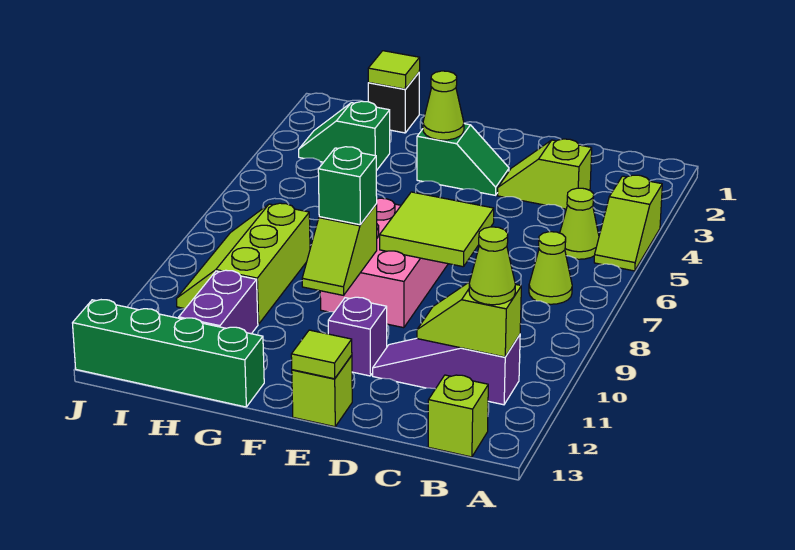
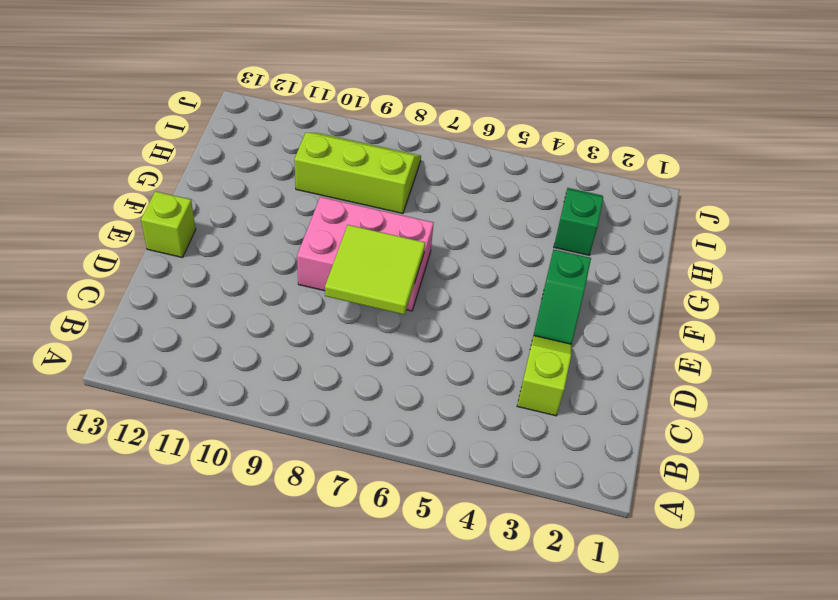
none -> lime slope A4:A5 level 1 top 4
none -> lime cone B5 level 1
none -> lime cone B7 level 1

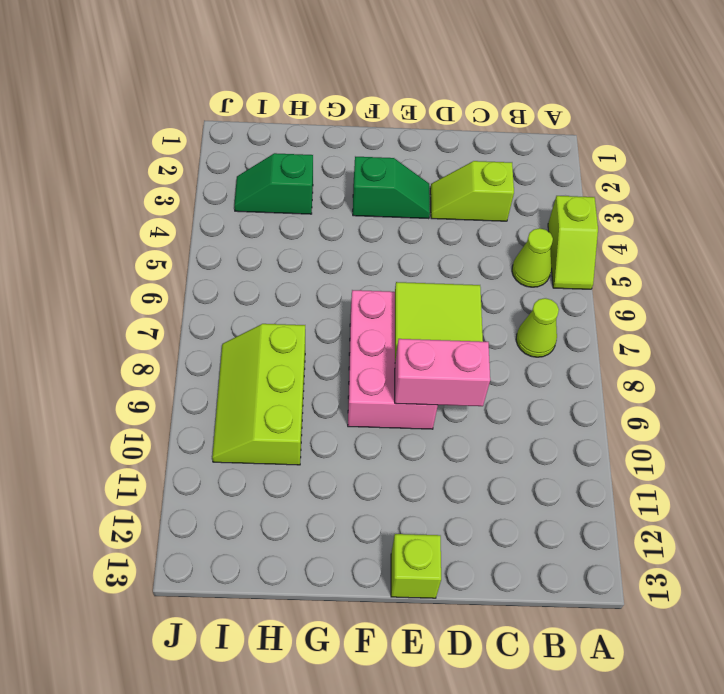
pink brick D9:E9 level 2 -> none
none -> purple slope B11:D11 level 1 top B
none -> lime brick B13 level 1
none -> purple brick E11 level 1

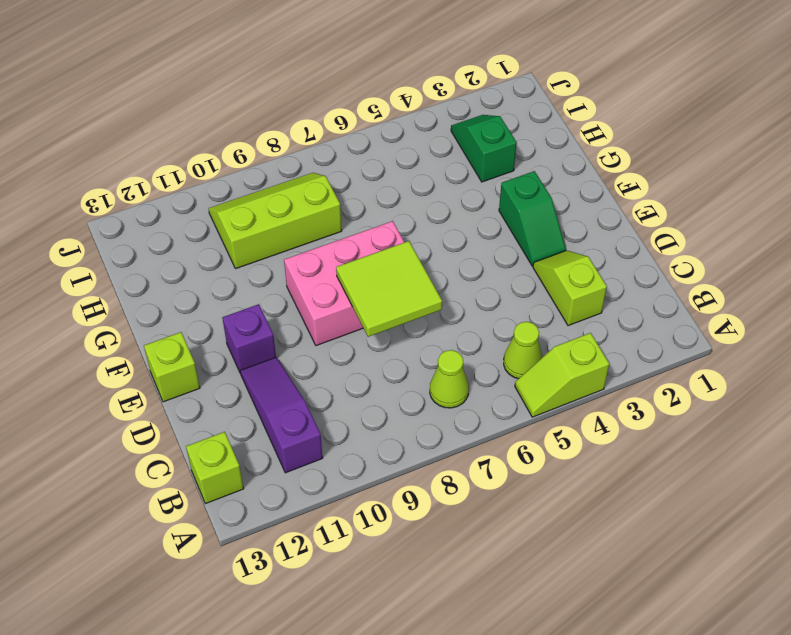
none -> green brick G13:J13 level 1
none -> black brick H1 level 1
none -> purple brick H11:H12 level 1

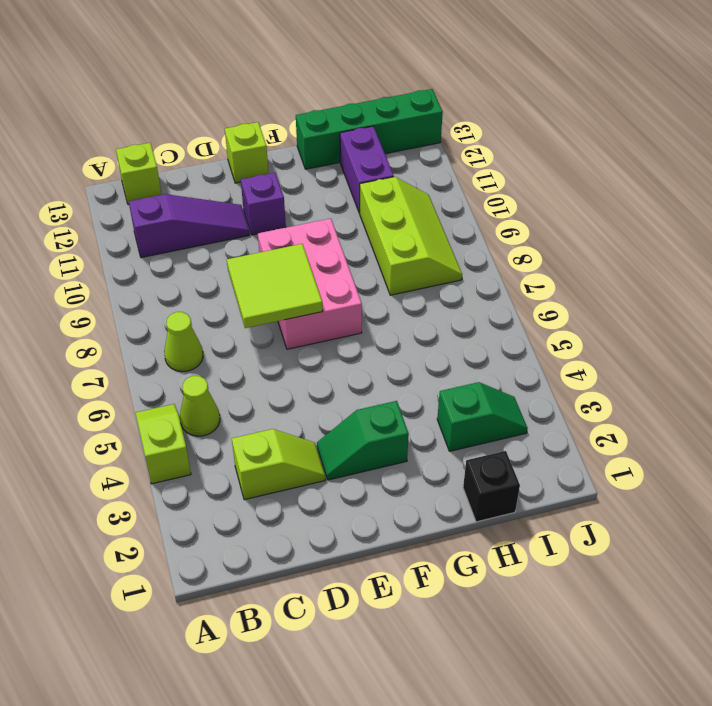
none -> lime slope B11:C11 level 2 top B
none -> lime tile E13 level 2
none -> lime cone F3 level 2

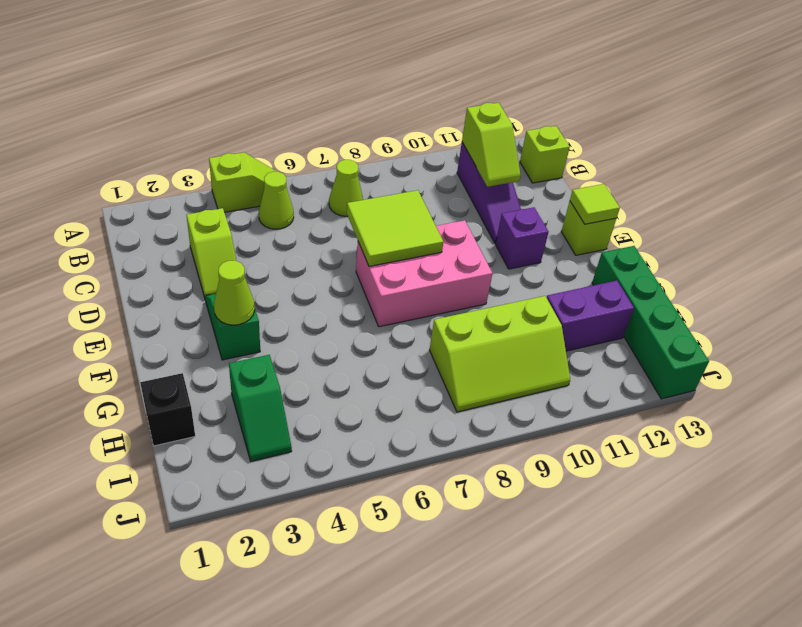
none -> lime slope F9:F10 level 2 top 9
none -> lime tile H1 level 2
none -> lime cone B11 level 3

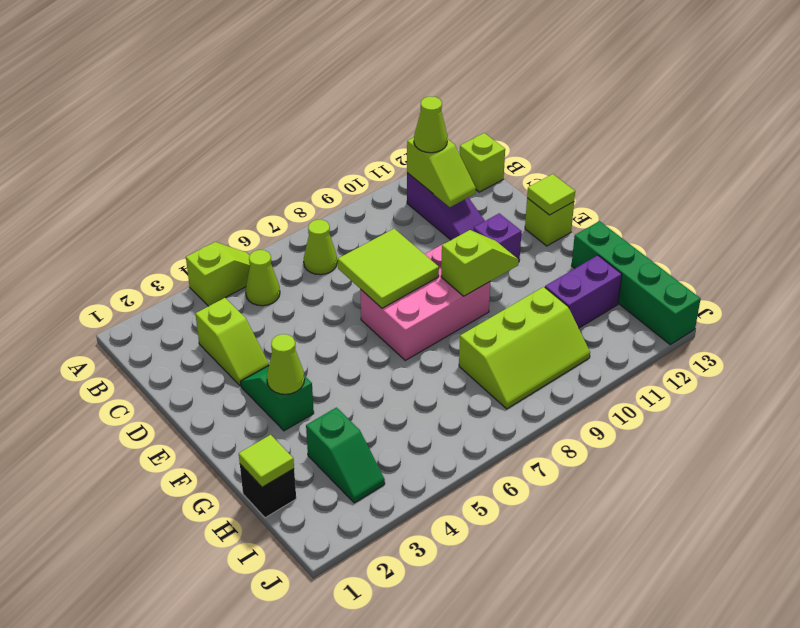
none -> green brick F9 level 3

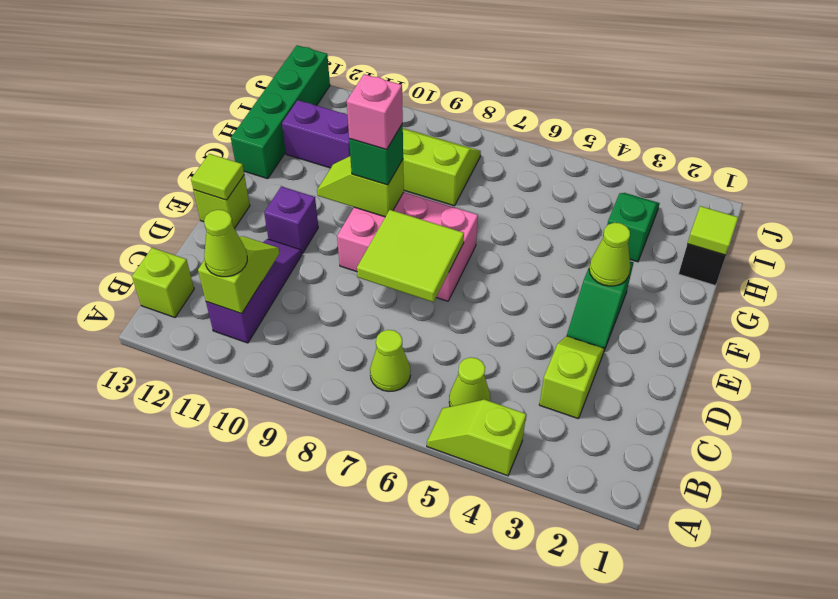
pink brick F9 level 4 -> none

